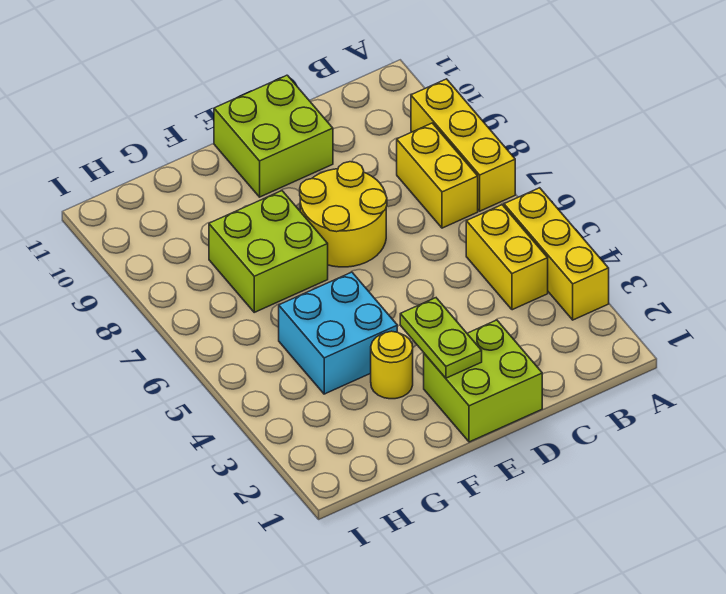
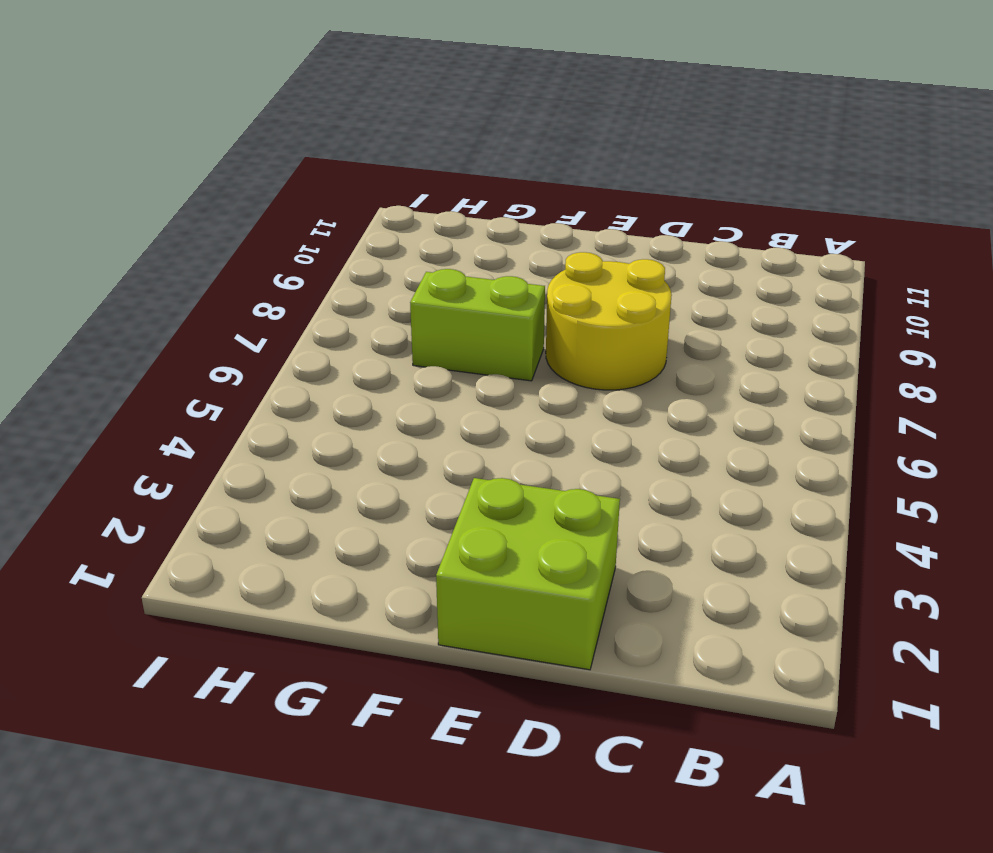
lime brick F7:G7 level 1 -> lime brick F7:G8 level 1
none -> yellow brick A3:A5 level 1
none -> yellow brick A7:A9 level 1

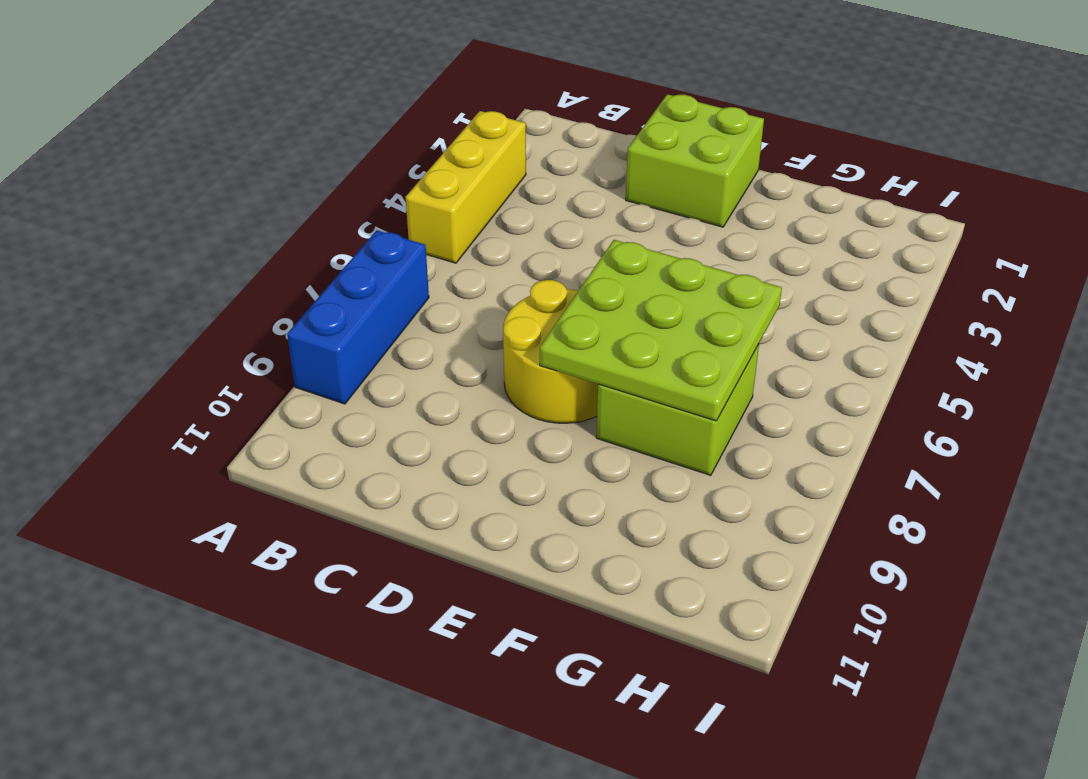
blue brick A7:A9 level 1 -> yellow brick A7:A9 level 1
lime plate E6:G8 level 2 -> none
none -> yellow brick B4:B5 level 1
none -> yellow brick B7:B8 level 1

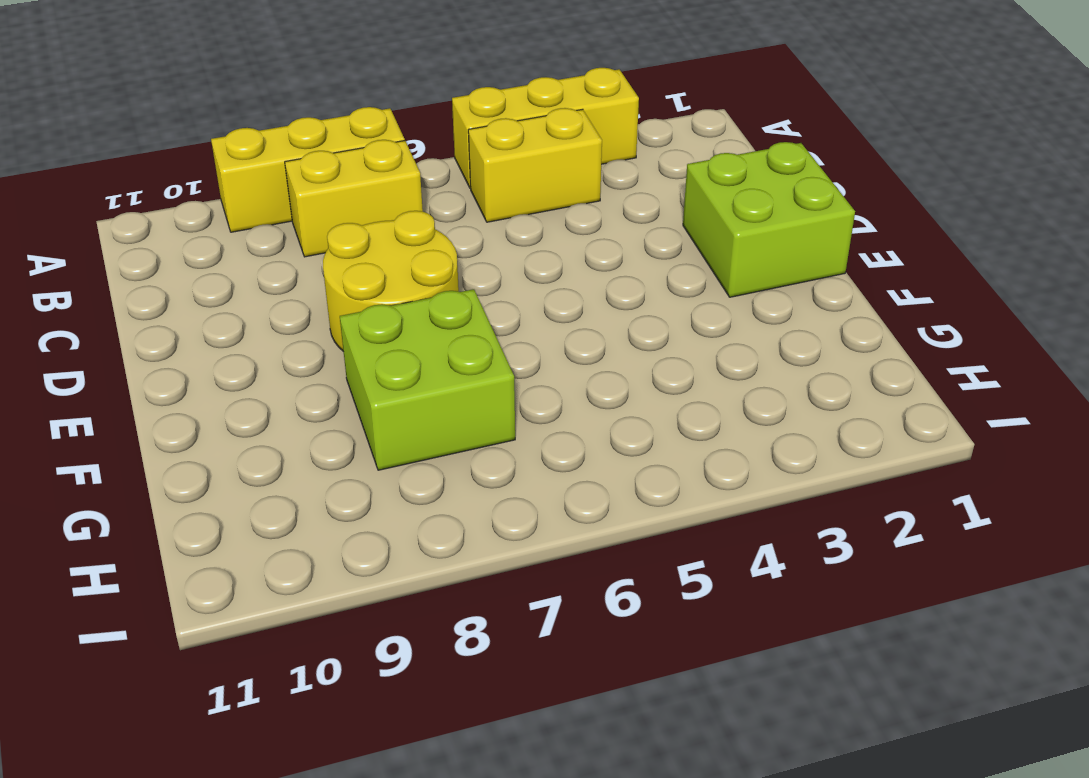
none -> lime brick D10:E11 level 1
none -> yellow round brick F3 level 1

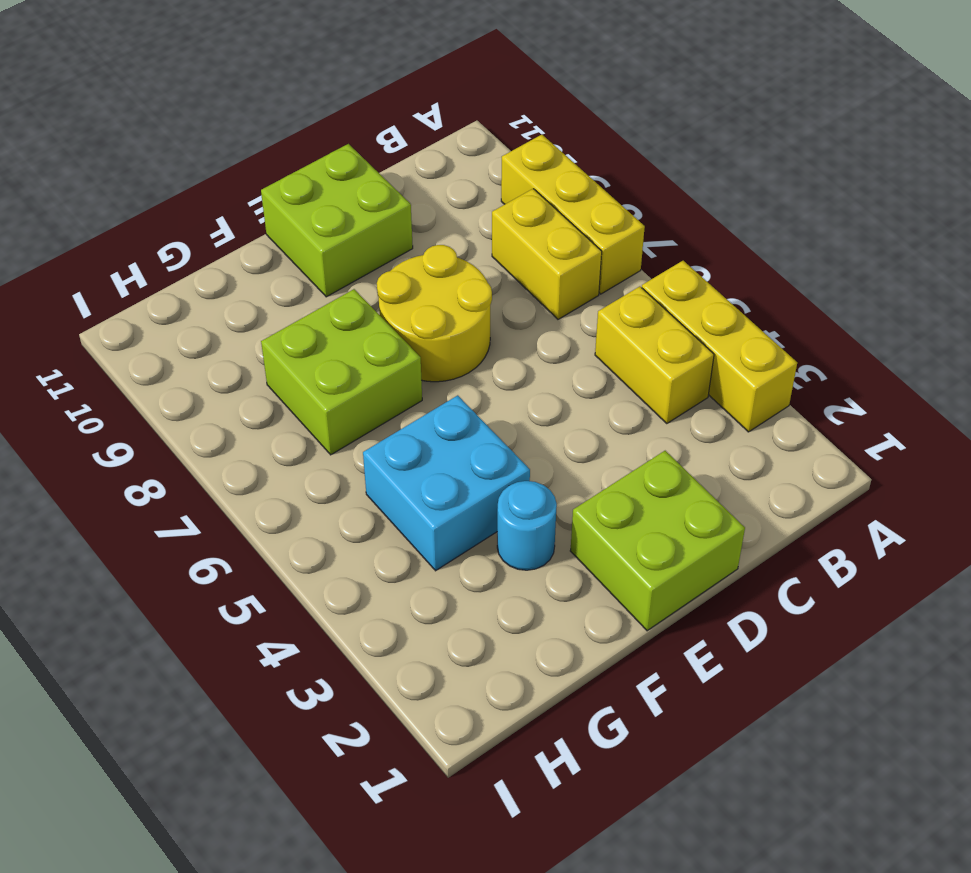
cyan round brick F3 level 1 -> yellow round brick F3 level 1
none -> lime plate E2:E3 level 2

